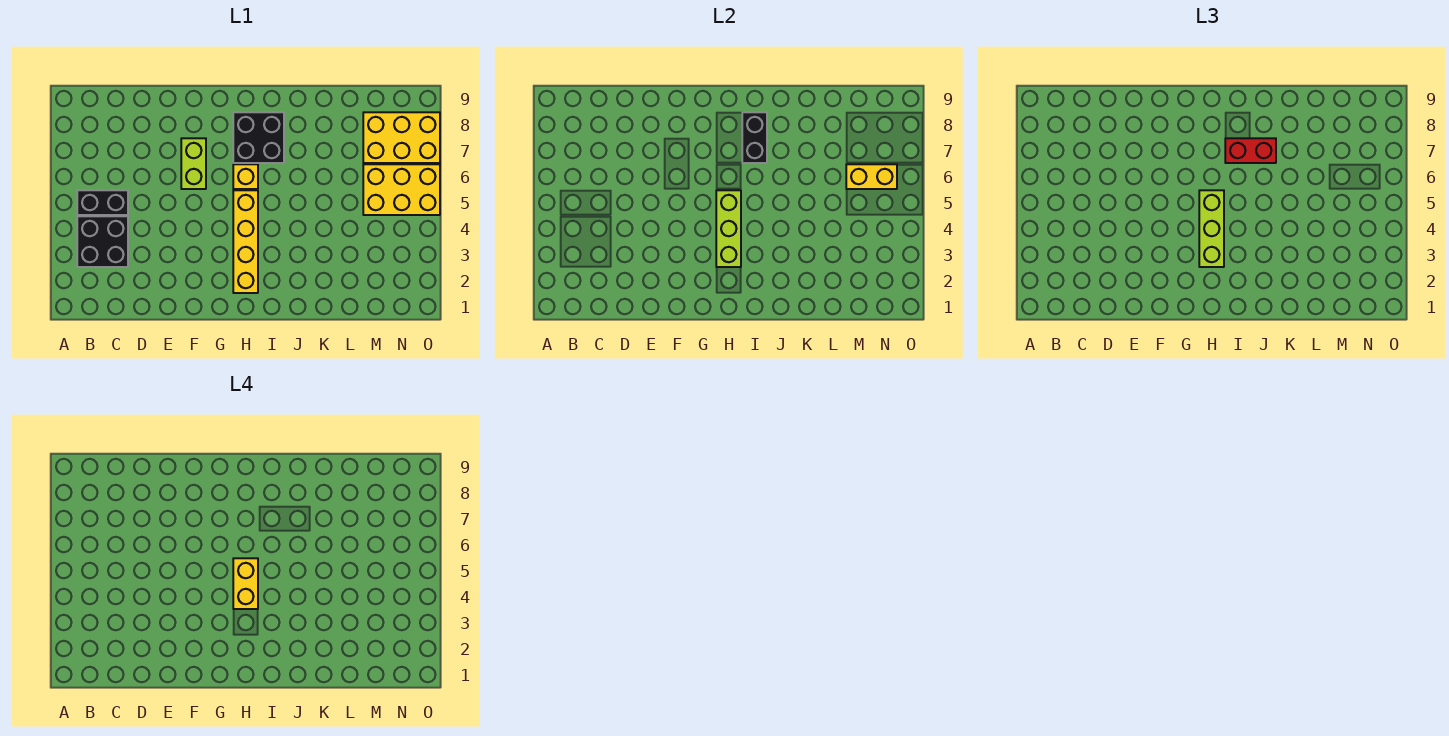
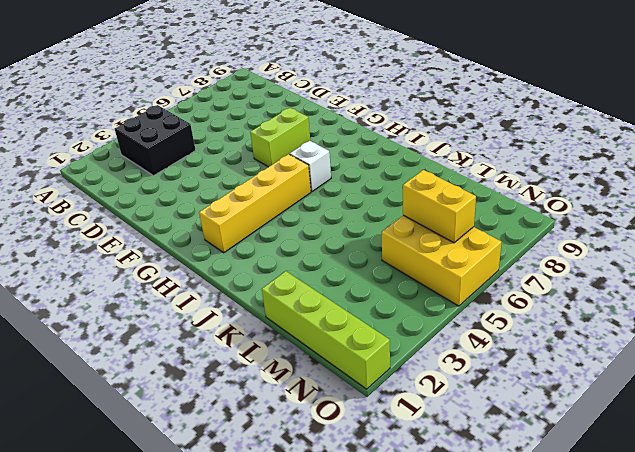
white brick H6 level 1 -> yellow brick H6 level 1
lime brick L1:O1 level 1 -> none
none -> black brick B5:C5 level 1
none -> black brick H7:I8 level 1
none -> yellow brick M7:O8 level 1

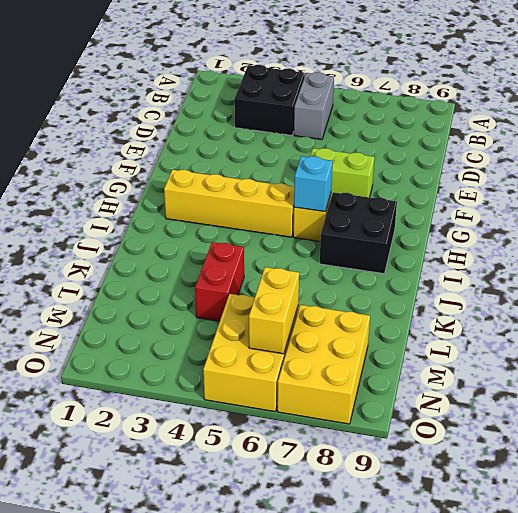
grey brick B5:C5 level 1 -> black brick B5:C5 level 1
cyan brick H6 level 2 -> none
red brick K4:L4 level 1 -> red brick I7:J7 level 3
none -> lime brick H3:H5 level 2
none -> black brick I7:I8 level 2
none -> lime brick H3:H5 level 3

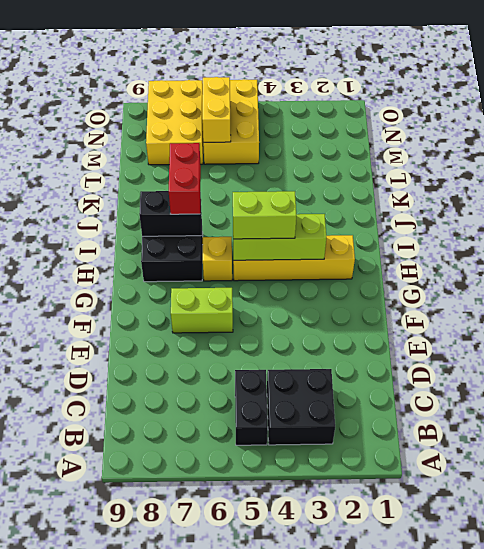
lime brick H4:H5 level 3 -> lime brick H3:H5 level 3
none -> yellow brick H4:H5 level 4

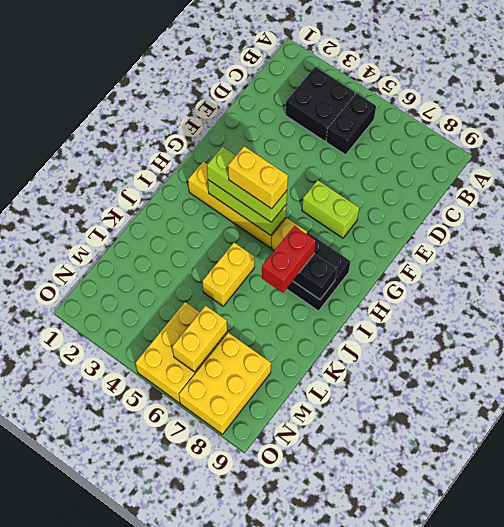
yellow brick J5:K5 level 1 -> none

